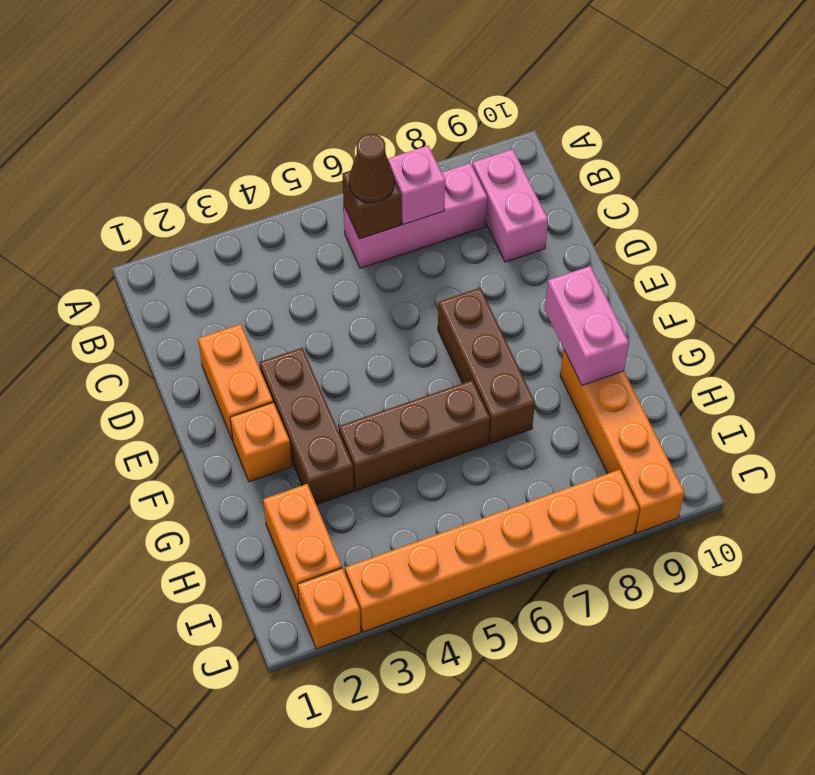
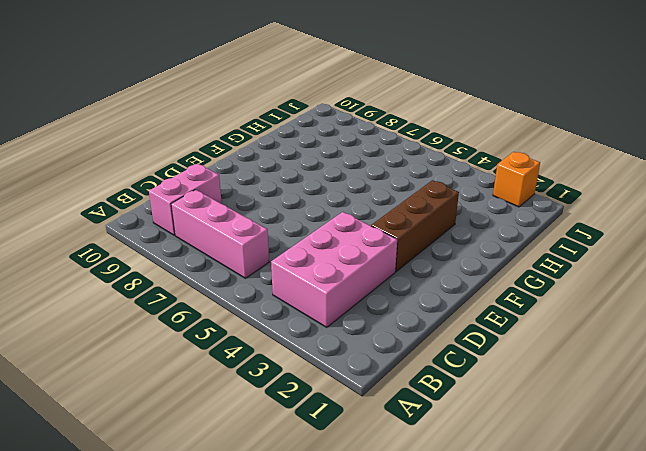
pink brick B3:D4 level 1 -> none
none -> orange brick D2:E2 level 1
none -> brown brick E7:G7 level 1
none -> orange brick F2 level 1

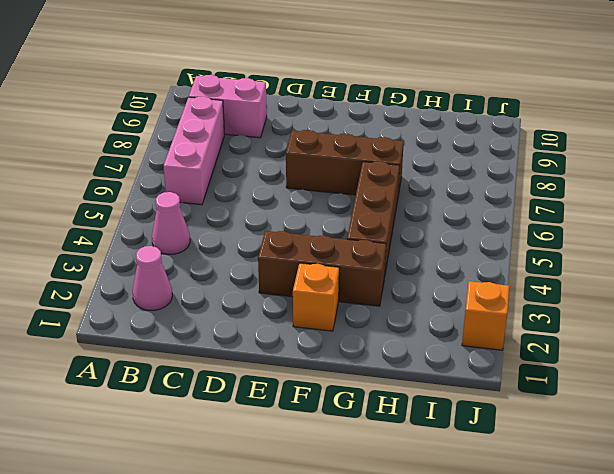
pink cone B2 level 1 -> none
pink cone B4 level 1 -> none
none -> orange brick D2:E2 level 1
none -> orange brick G9:J9 level 1
none -> orange brick H2:I2 level 1

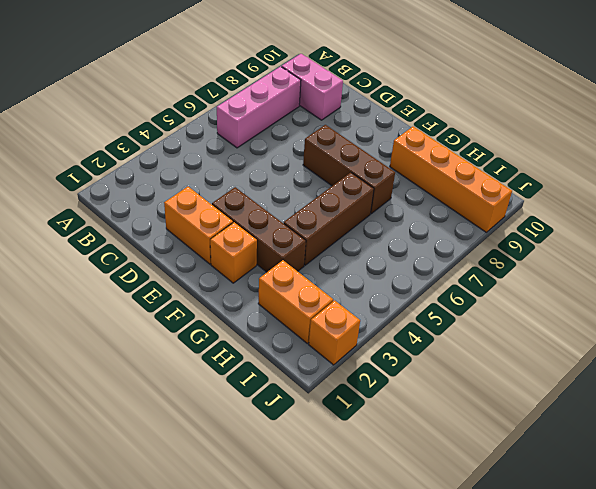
none -> orange brick J3:J8 level 1
none -> brown brick B6 level 2
none -> pink brick B7 level 2

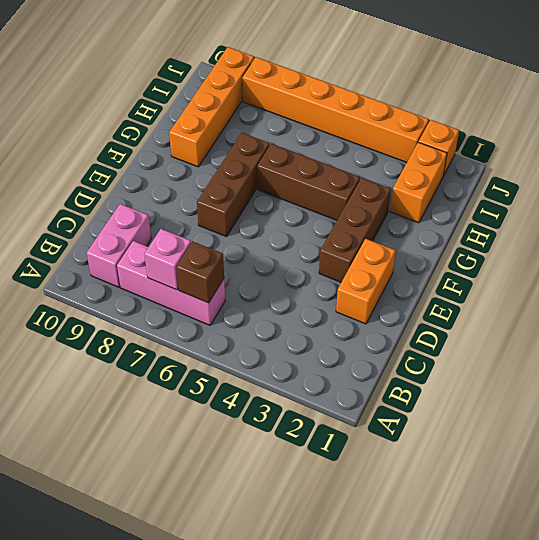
none -> orange brick F2 level 1
none -> pink brick F9:G9 level 2
none -> brown cone B6 level 3

